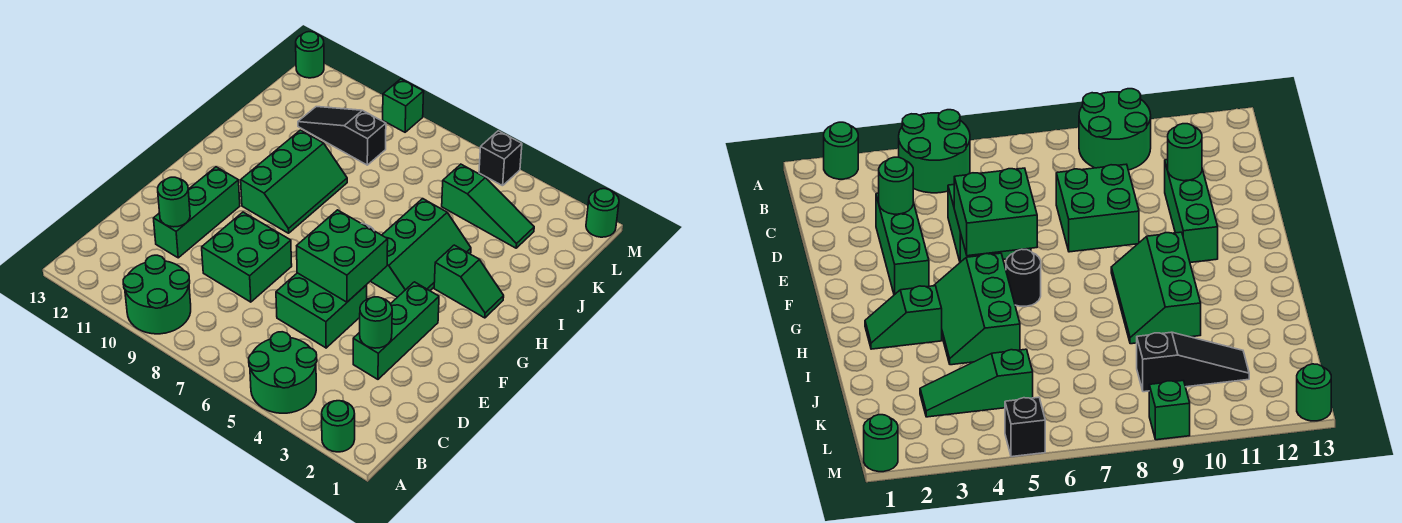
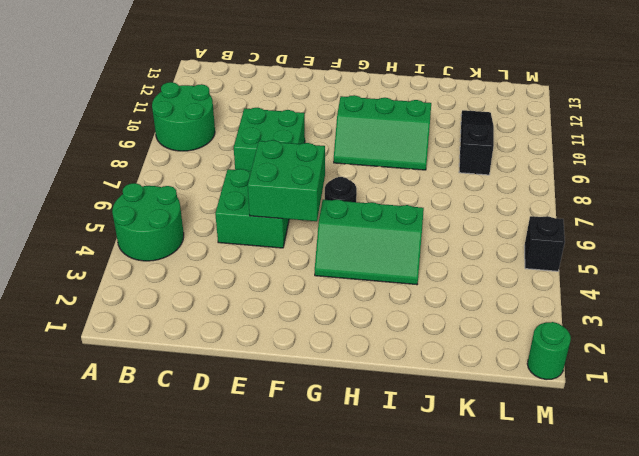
none -> green round brick A2 level 1
none -> green brick D3:F3 level 1
none -> green brick D11:F11 level 1

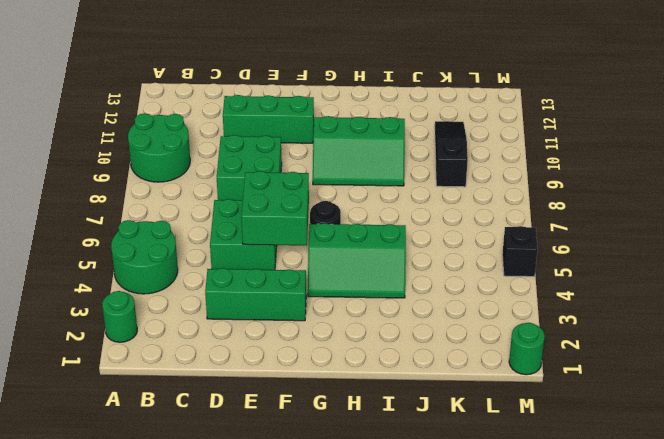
none -> green slope H2:H3 level 1 top 3
none -> green slope K3:K5 level 1 top 5
none -> green brick M9 level 1

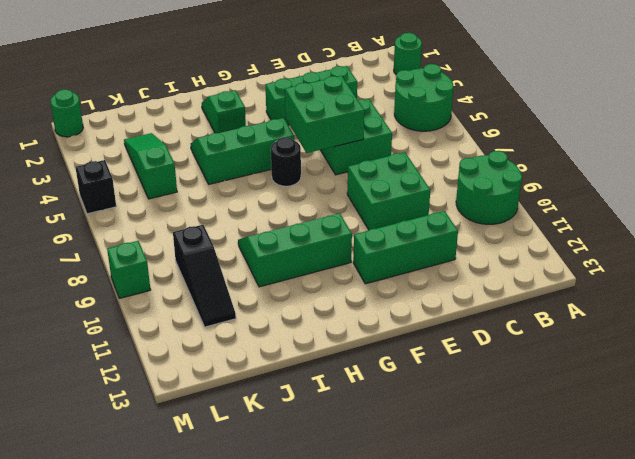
none -> green round brick M13 level 1
none -> green round brick D3 level 2
none -> green round brick D11 level 2

